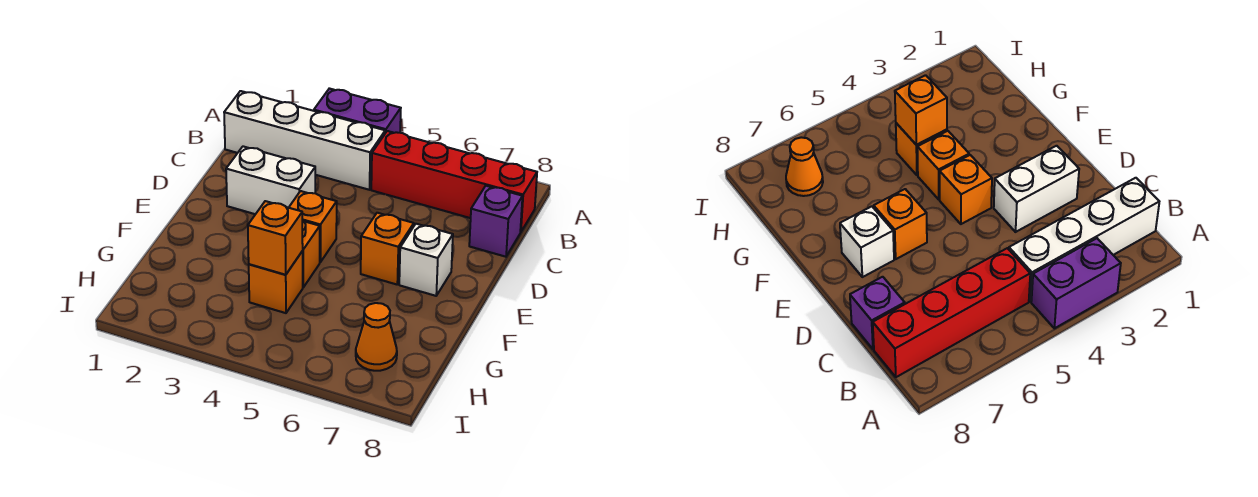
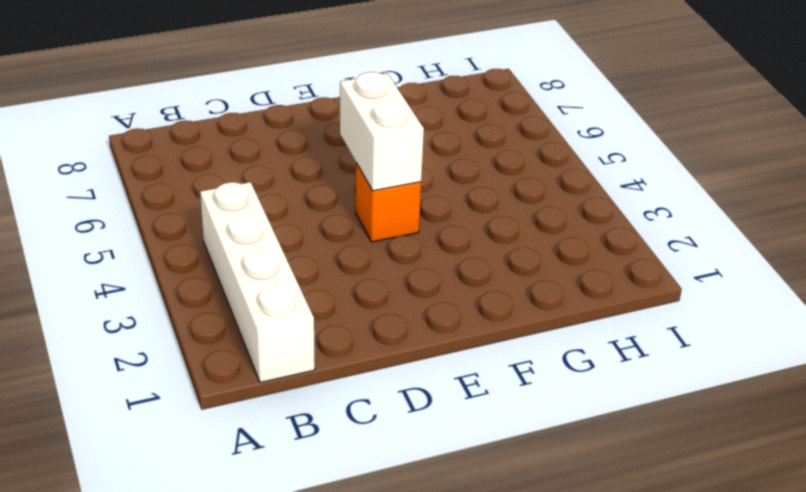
white brick E4:E5 level 2 -> white brick D2:D3 level 1
none -> purple brick A3:A4 level 1
none -> red brick B5:B8 level 1
none -> purple brick C8 level 1

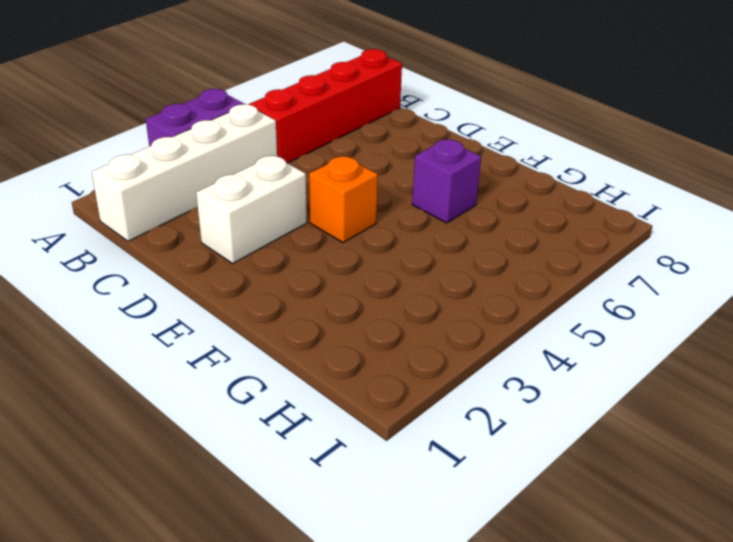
purple brick F6 level 1 -> purple brick C8 level 1
none -> orange brick E6 level 1
none -> white brick E7 level 1
none -> orange brick F4 level 1

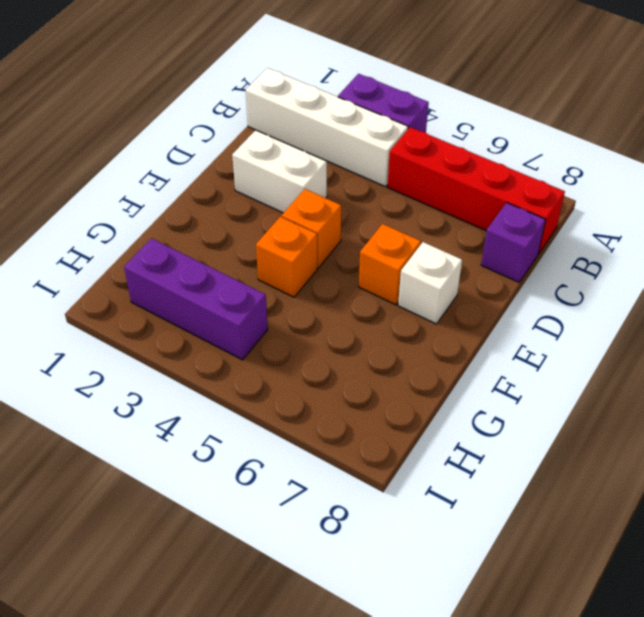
purple brick H2:H4 level 1 -> none
none -> orange brick G4 level 1
none -> orange cone H7 level 1
none -> orange brick G4 level 2

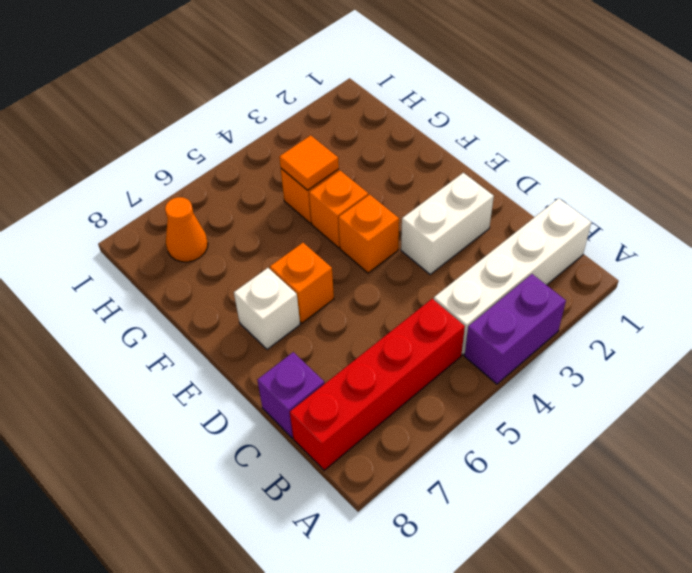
orange tile G4 level 2 -> orange brick G4 level 2

